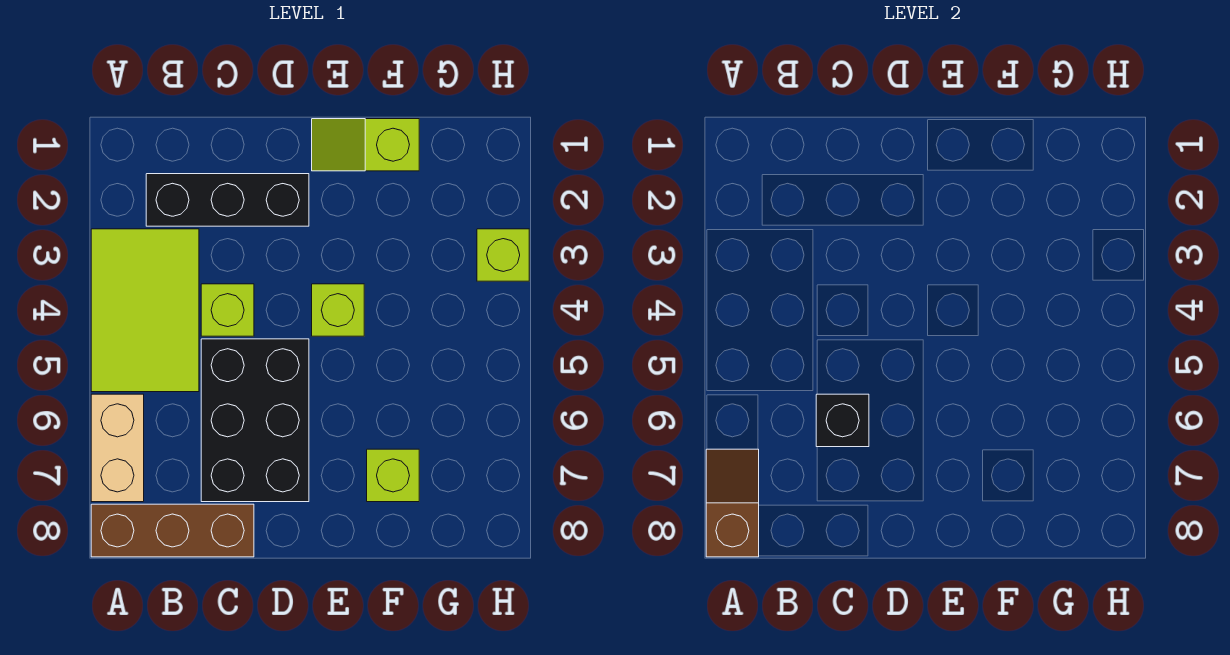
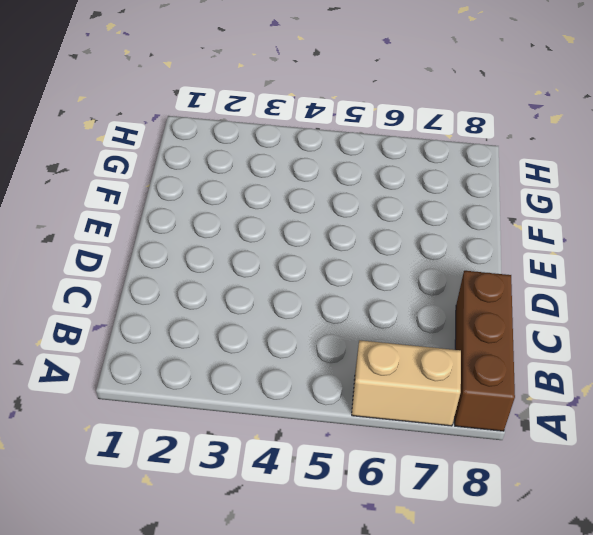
none -> lime tile A3:B5 level 1
none -> black brick B2:D2 level 1
none -> lime brick C4 level 1

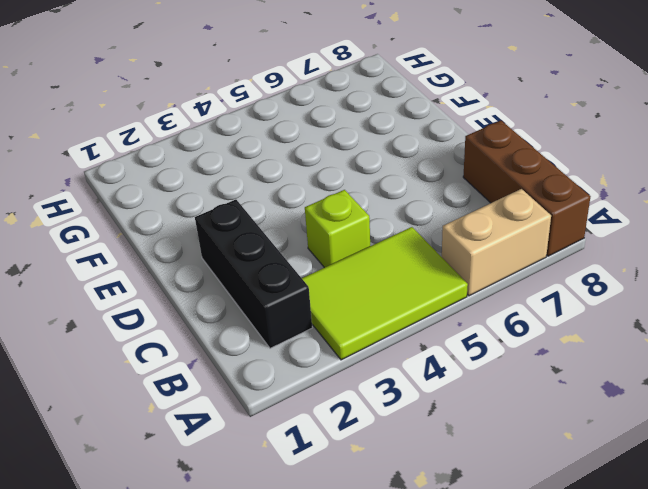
none -> black brick C5:D7 level 1
none -> lime slope E1:F1 level 1 top F
none -> lime brick E4 level 1

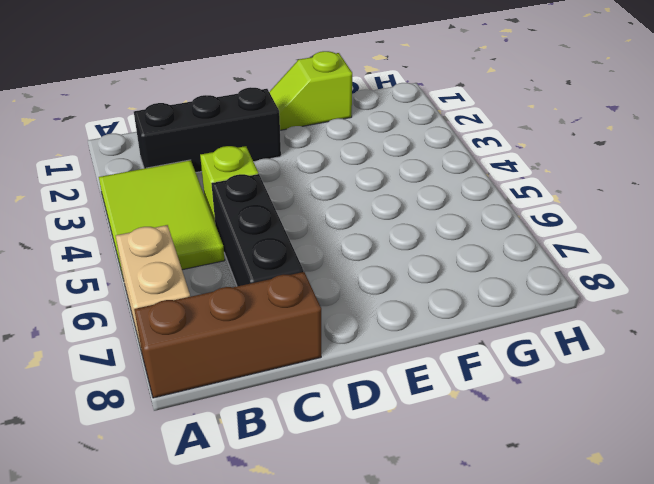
black brick C5:C7 level 1 -> black brick C5:D7 level 1
none -> lime brick E4 level 1
none -> lime brick F7 level 1
none -> lime brick H3 level 1

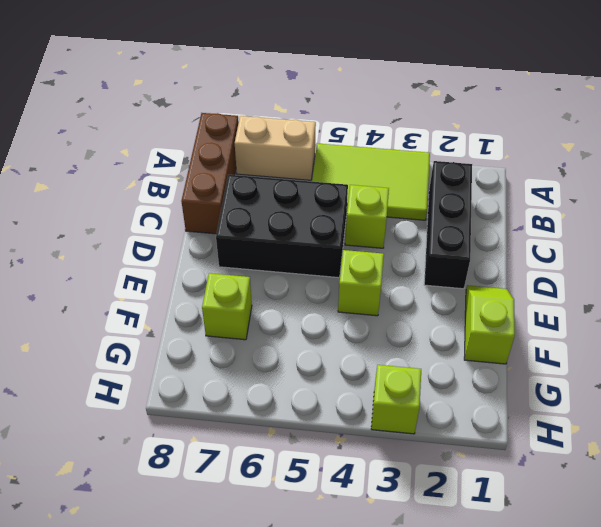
none -> brown slope A7:A8 level 2 top 8
none -> black brick C6 level 2

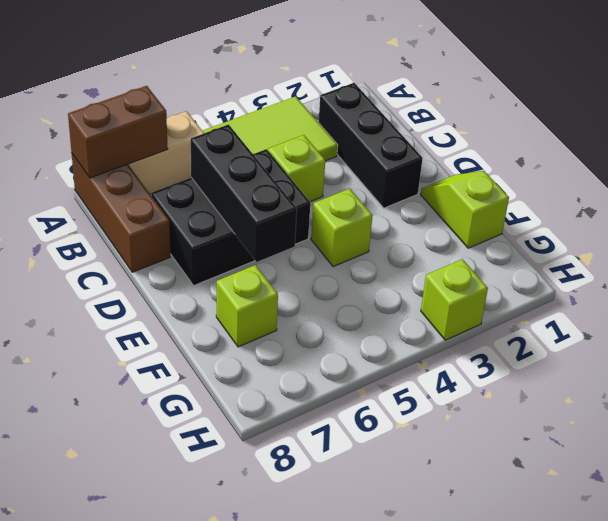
brown brick A7:A8 level 2 -> brown slope A7:A8 level 2 top 8
black brick C6:E6 level 2 -> black brick C6 level 2

